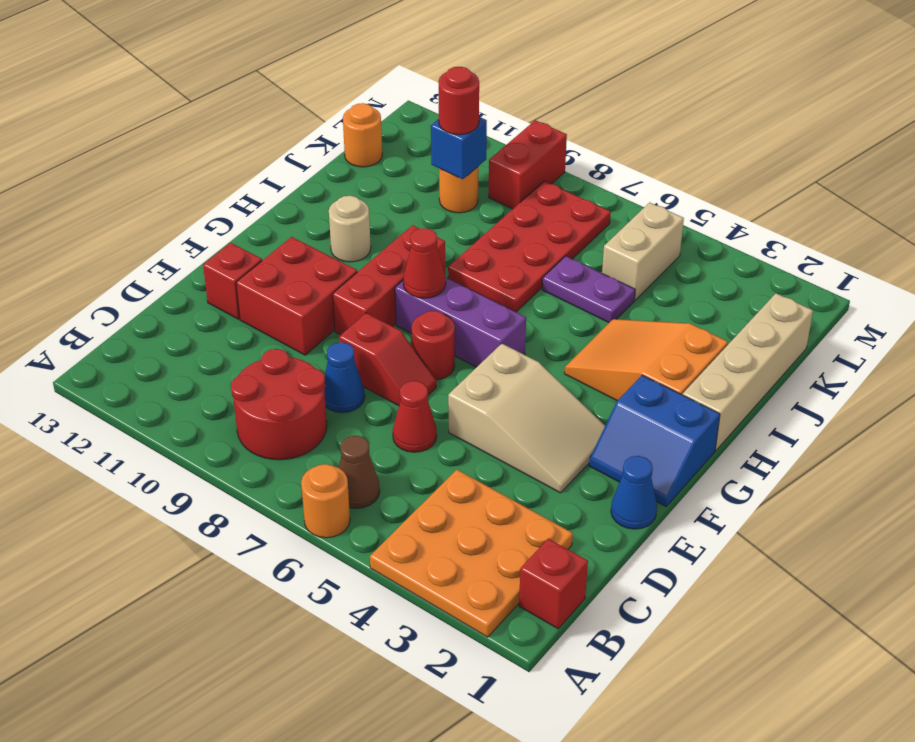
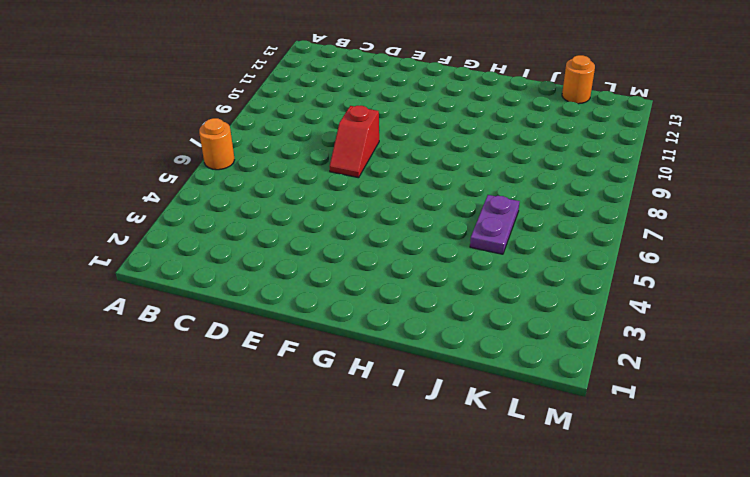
none -> orange plate A2:C4 level 1
none -> red brick B1 level 1
none -> brown cone B6 level 1

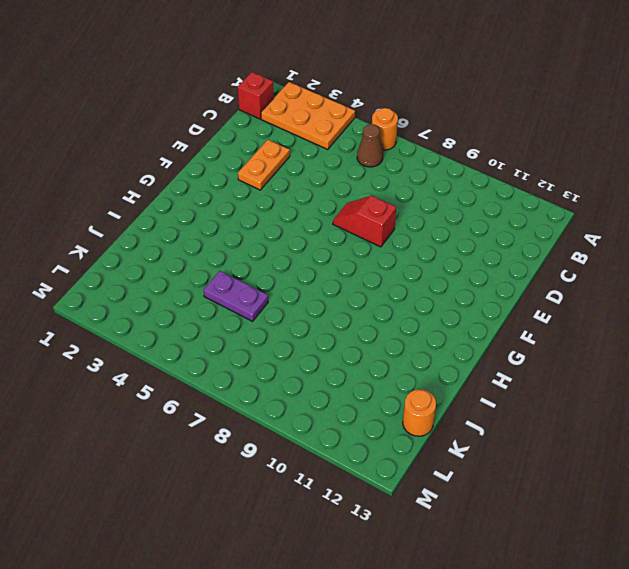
orange plate A2:B4 level 1 -> orange plate A2:C4 level 1
orange plate D3:E3 level 1 -> tan slope E3:F5 level 1 top 5
none -> red round brick B8:C9 level 1
none -> red cone D6 level 1
none -> blue cone D8 level 1

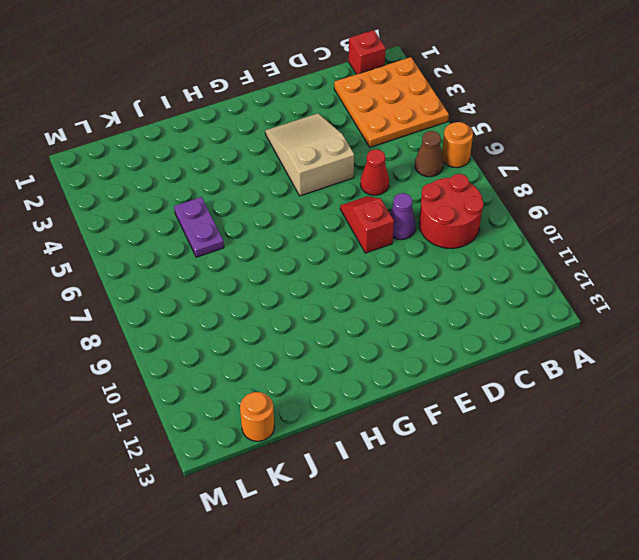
purple cone D8 level 1 -> blue cone D8 level 1
none -> blue cone E1 level 1
none -> red brick E10:F11 level 1
none -> red brick E12 level 1

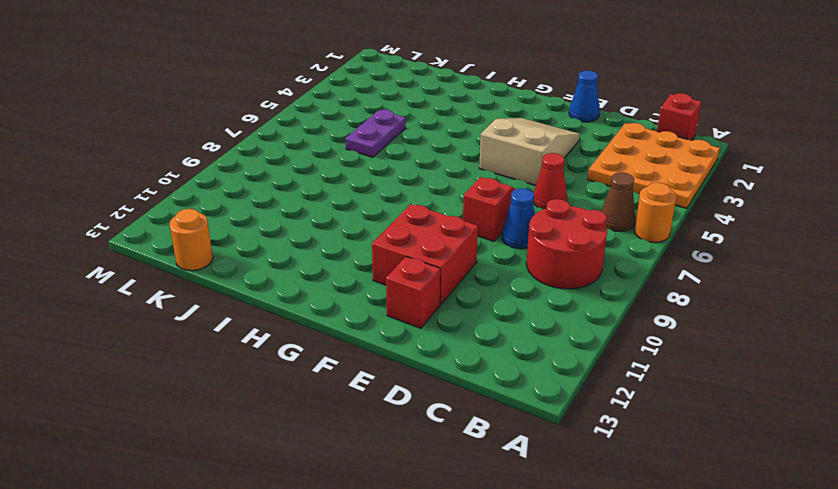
none -> blue slope F1:G2 level 1 top G
none -> red round brick F7 level 1
none -> red brick F9:H9 level 1

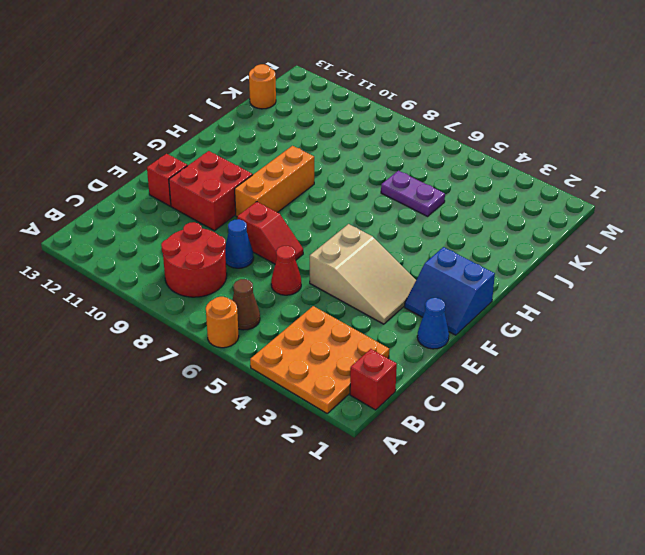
orange brick F9:H9 level 1 -> red brick F9:H9 level 1
none -> red round brick F7 level 1
none -> purple brick G6:G8 level 1
none -> tan brick H1:K1 level 1

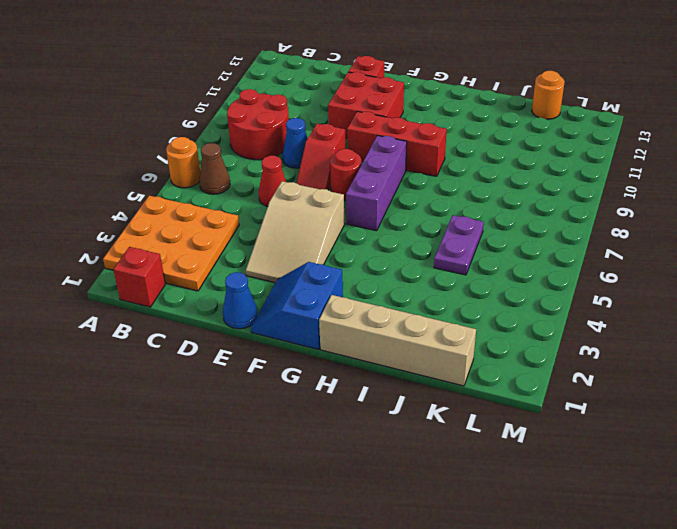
none -> orange slope H2:I4 level 1 top 2
none -> tan round brick H11 level 1
none -> red plate I7:L8 level 1

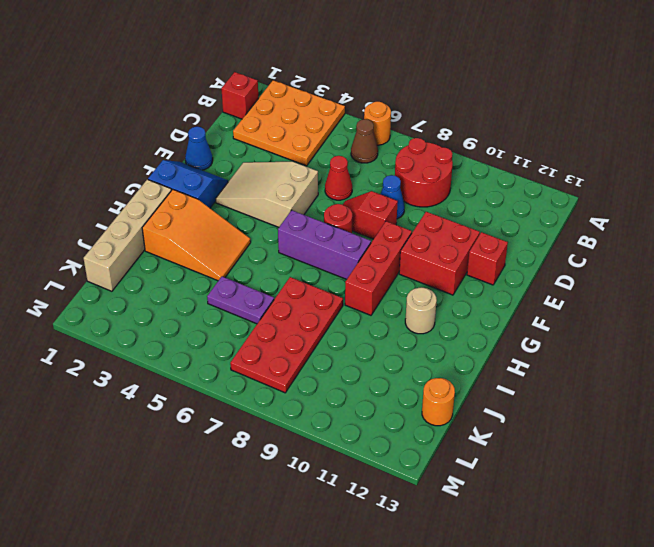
none -> tan brick K5:L5 level 1
none -> orange round brick K10 level 1
none -> red brick L9:M9 level 1

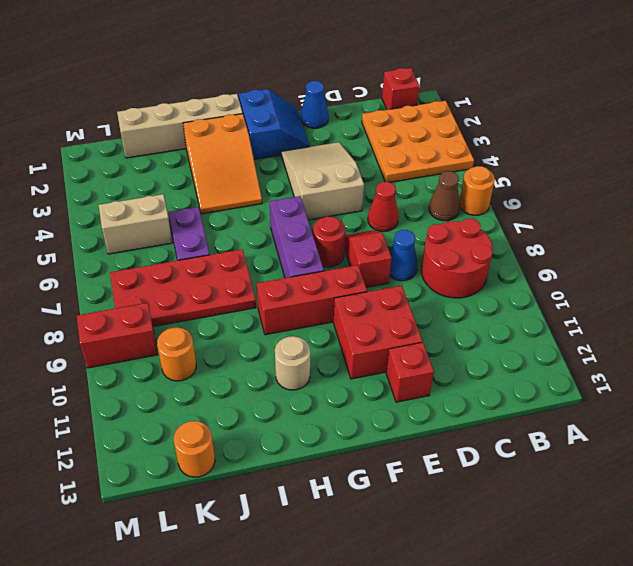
none -> red cone G8 level 2
none -> blue brick K10 level 2
none -> red round brick K10 level 3

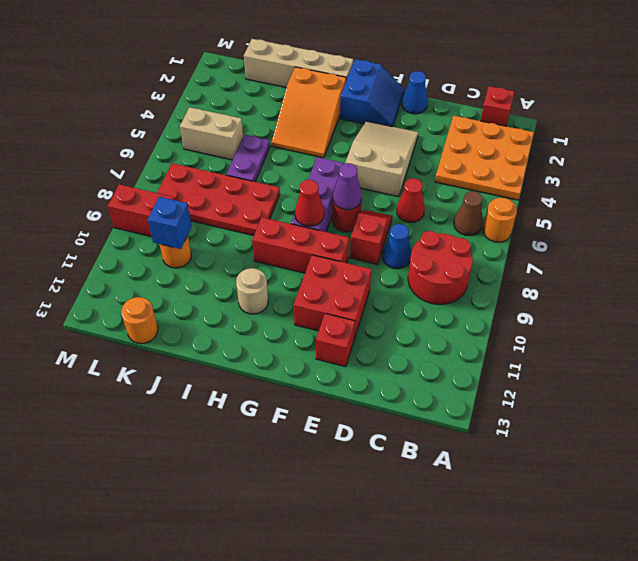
purple cone F7 level 2 -> none
none -> red round brick K10 level 3

